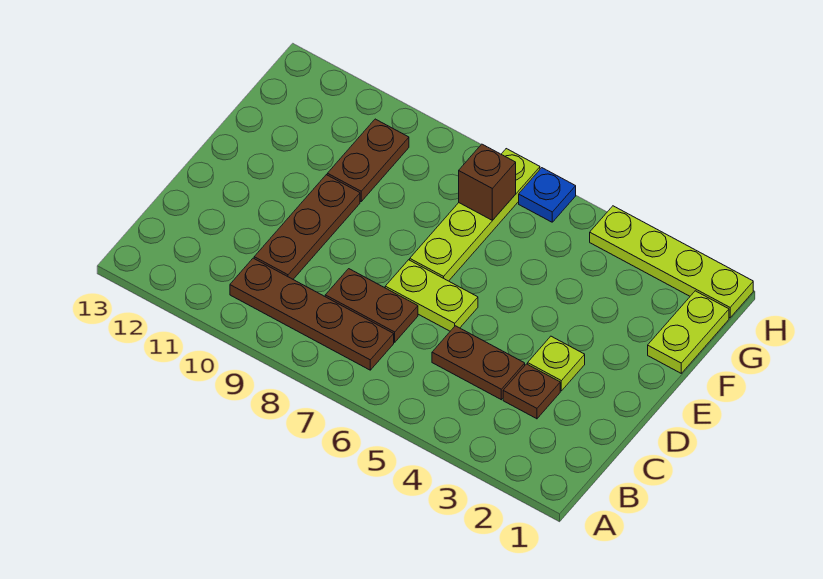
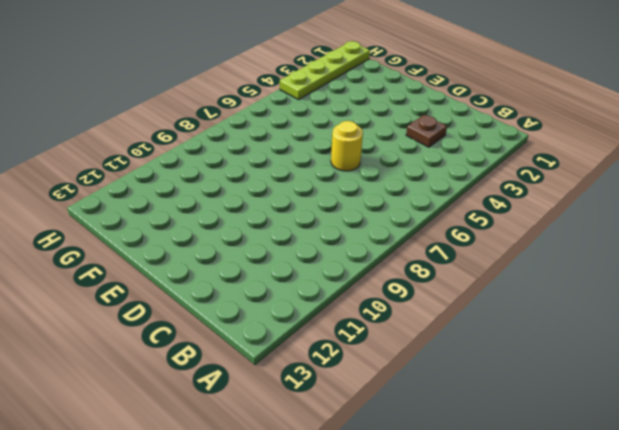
yellow round brick D6 level 1 -> lime plate D6:D7 level 1
none -> brown plate B7:B10 level 1
none -> brown plate C4:C5 level 1
none -> brown plate C7:C8 level 1

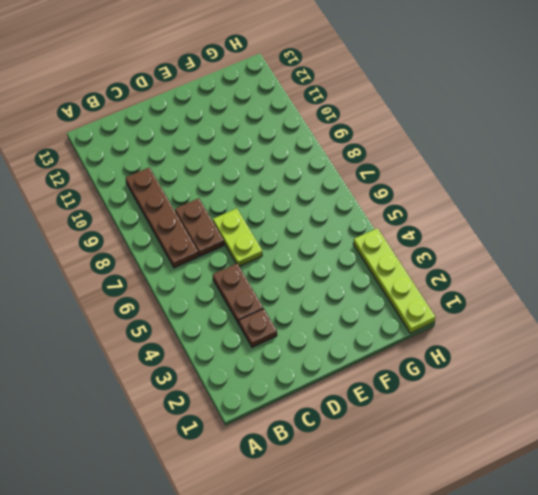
none -> brown plate C10:E10 level 1
none -> lime plate D3 level 1
none -> lime plate E7:H7 level 1

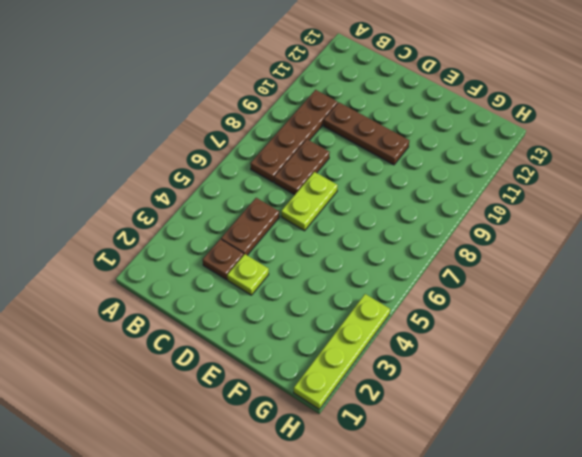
none -> lime plate E7:H7 level 1
none -> lime plate F1:G1 level 1
none -> brown plate F10:G10 level 1

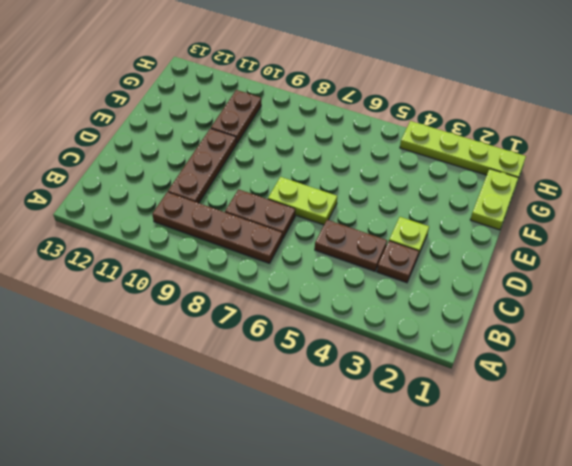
none -> lime plate E7:H7 level 1
none -> blue plate H6 level 1
none -> brown brick G7 level 2

